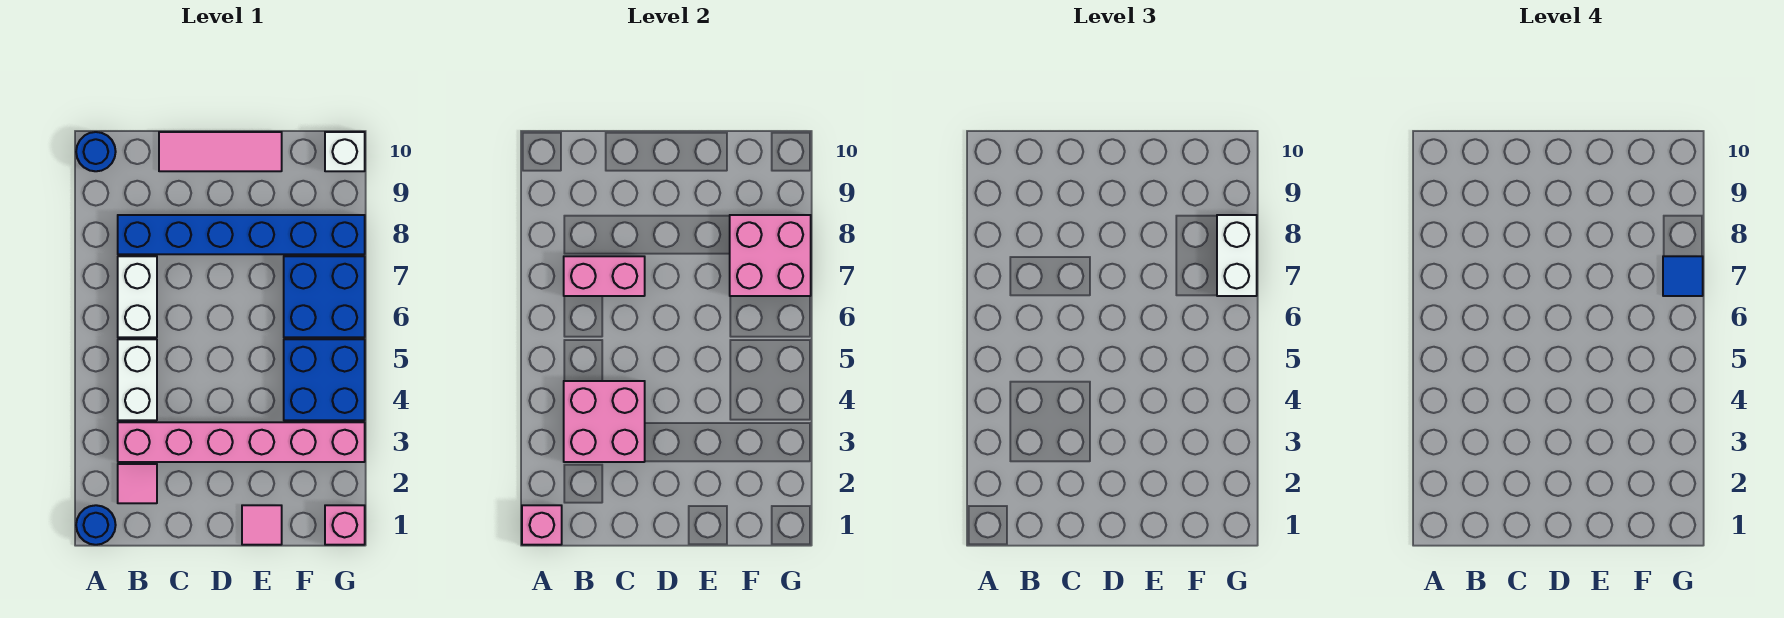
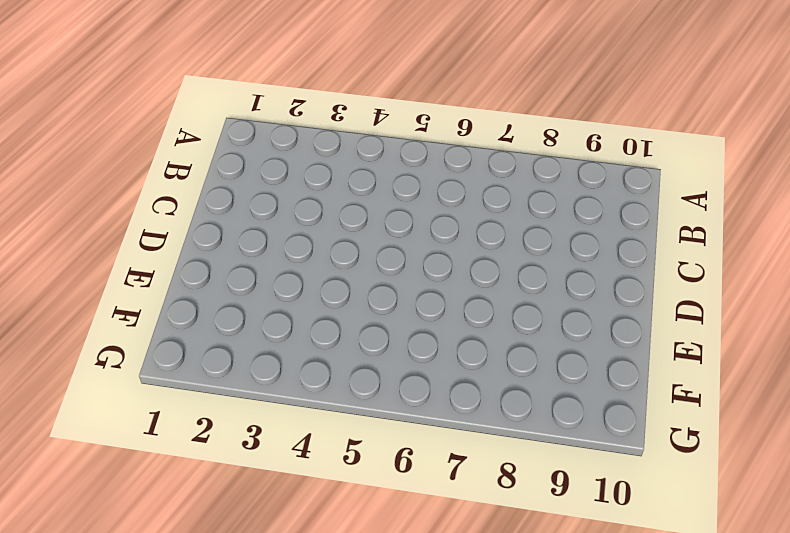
none -> blue round brick A1 level 1
none -> blue round brick A10 level 1
none -> pink tile B2 level 1

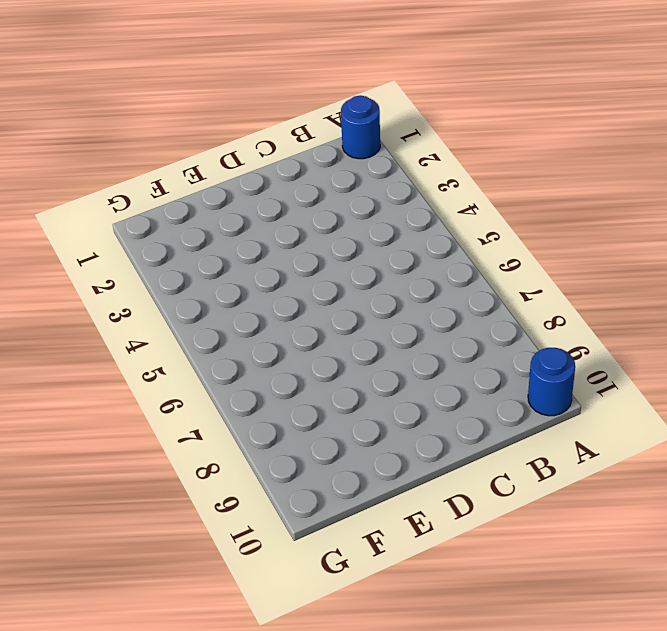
none -> pink tile B2 level 1
none -> pink brick B3:G3 level 1
none -> white brick B4:B5 level 1

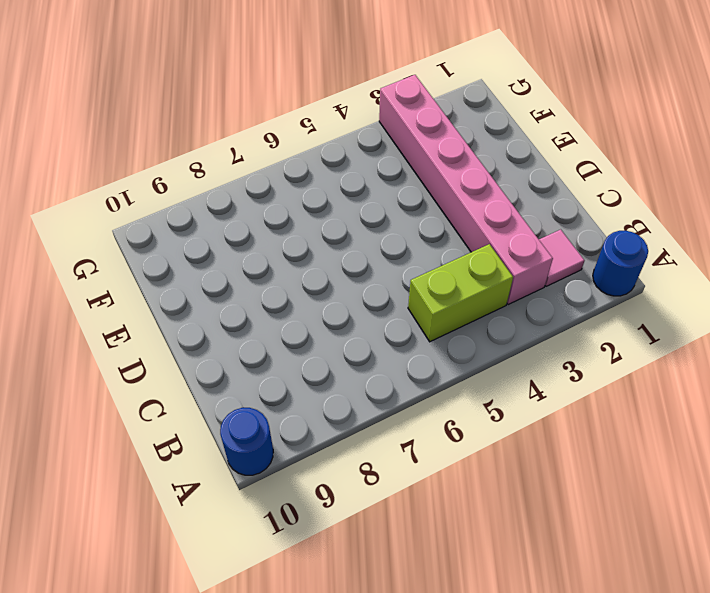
lime brick B4:B5 level 1 -> white brick B4:B5 level 1
none -> white brick B6:B7 level 1
none -> blue brick B8:G8 level 1
none -> pink tile C10:E10 level 1

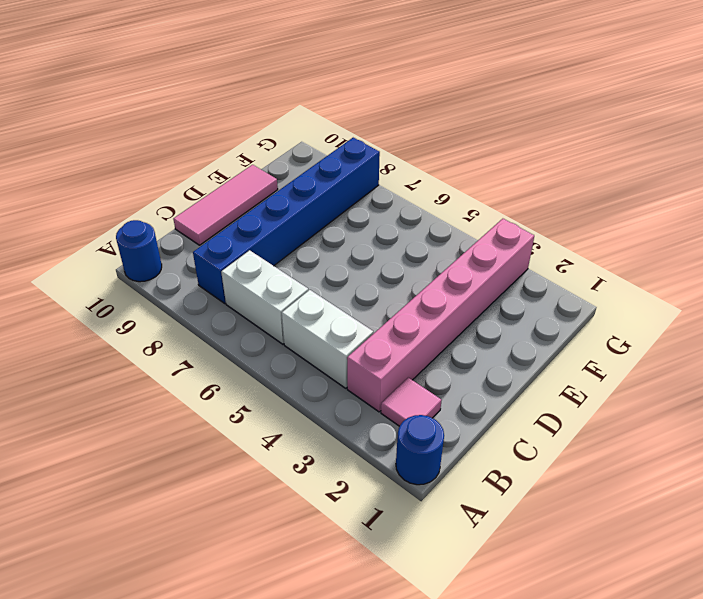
none -> pink tile E1 level 1
none -> blue brick F4:G5 level 1
none -> blue brick F6:G7 level 1

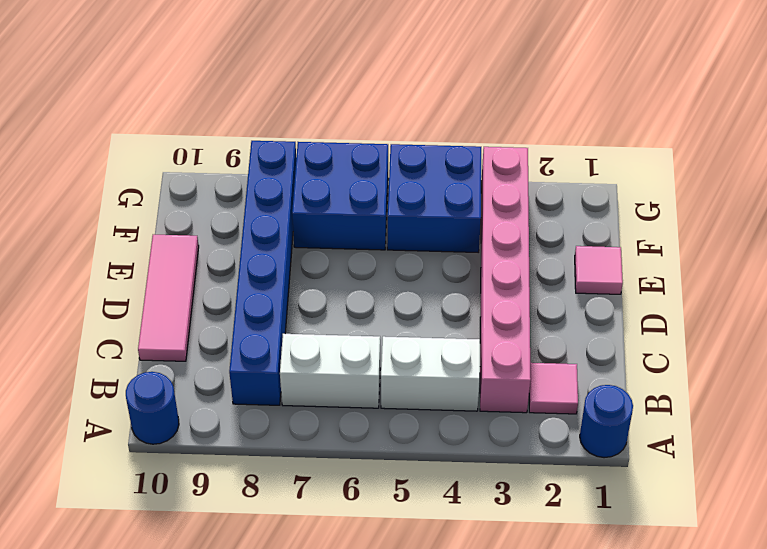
none -> pink brick G1 level 1
none -> white brick G10 level 1
none -> pink brick A1 level 2

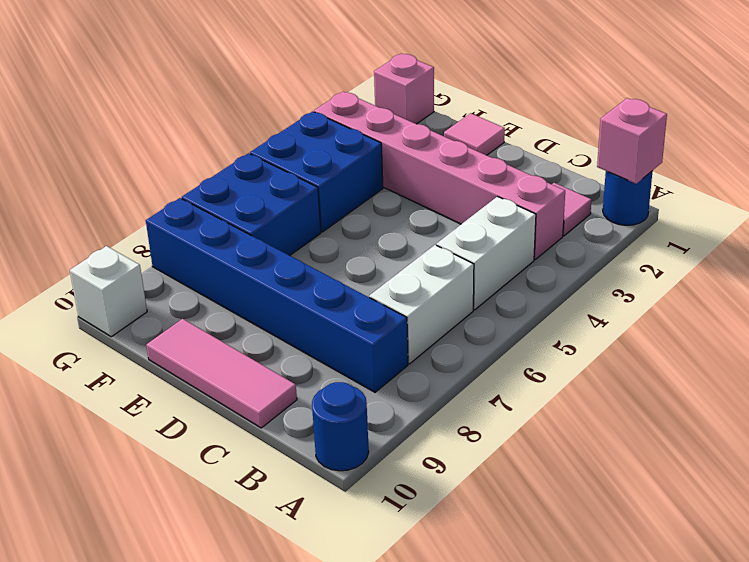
none -> pink brick B3:C4 level 2
none -> pink brick B7:C7 level 2
none -> pink brick F7:G8 level 2

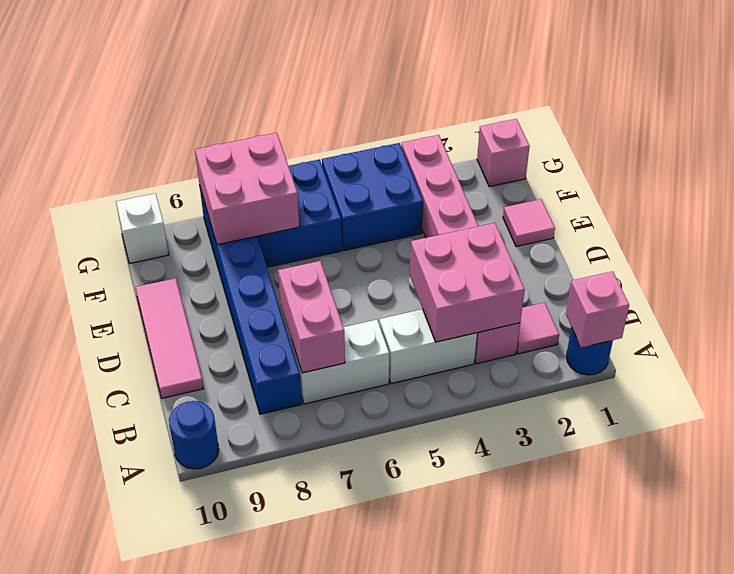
none -> white brick G7:G8 level 3
none -> blue tile G7 level 4

